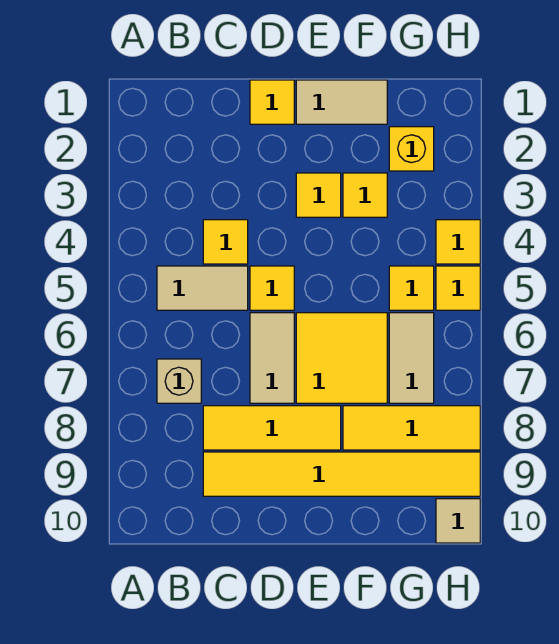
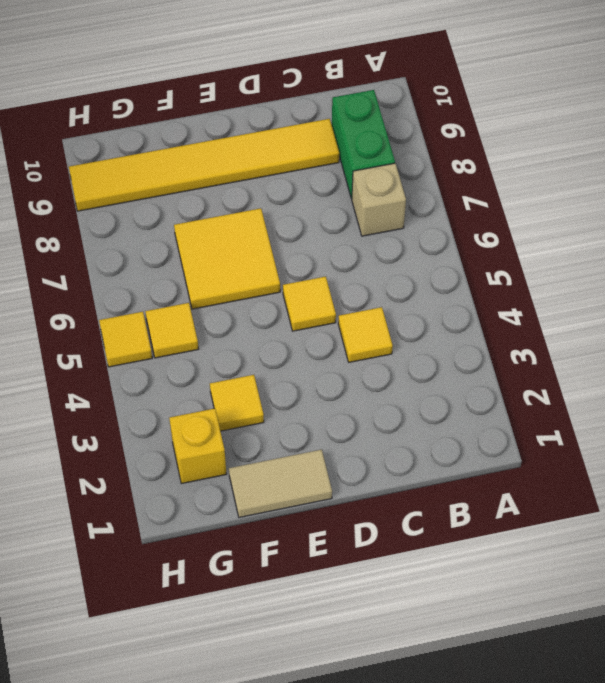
green brick B8:B9 level 1 -> none
none -> tan tile B5:C5 level 1
none -> yellow tile C8:E8 level 1
none -> yellow tile D1 level 1

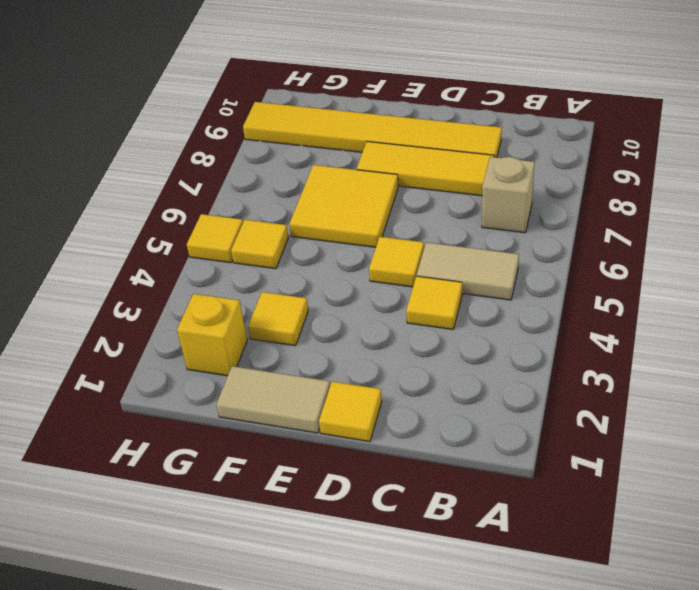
none -> tan tile D6:D7 level 1
none -> yellow tile E3 level 1
none -> yellow tile F8:H8 level 1

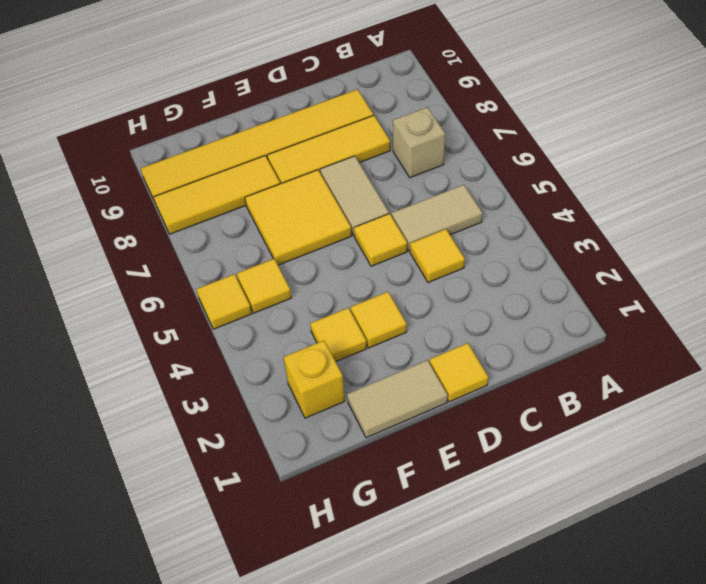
none -> tan tile G6:G7 level 1
none -> yellow tile H4 level 1
none -> tan tile H10 level 1

